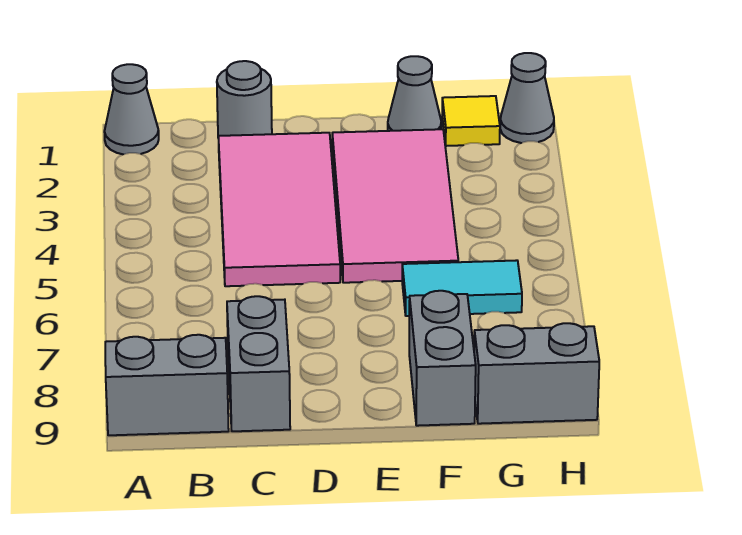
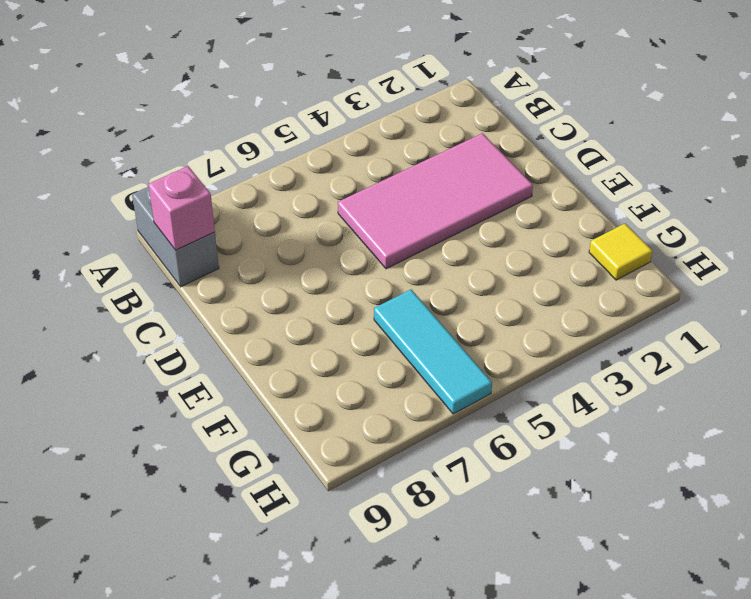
pink brick B9 level 2 -> none
cyan tile F6:H6 level 1 -> cyan tile F6:G6 level 1
none -> grey cone A1 level 1
none -> grey round brick C1 level 1
none -> grey brick C8:C9 level 1

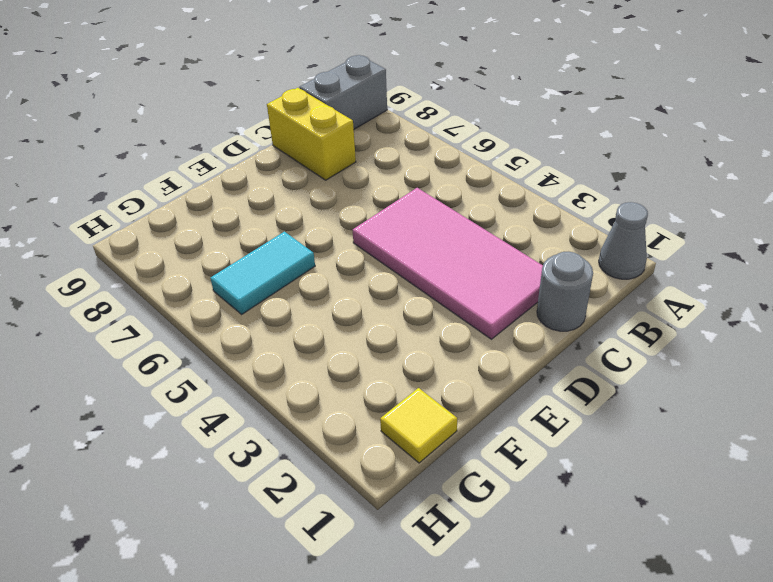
yellow brick C8:C9 level 1 -> grey brick C8:C9 level 1
none -> pink tile E2:F5 level 1
none -> grey cone F1 level 1
none -> grey brick F8:F9 level 1

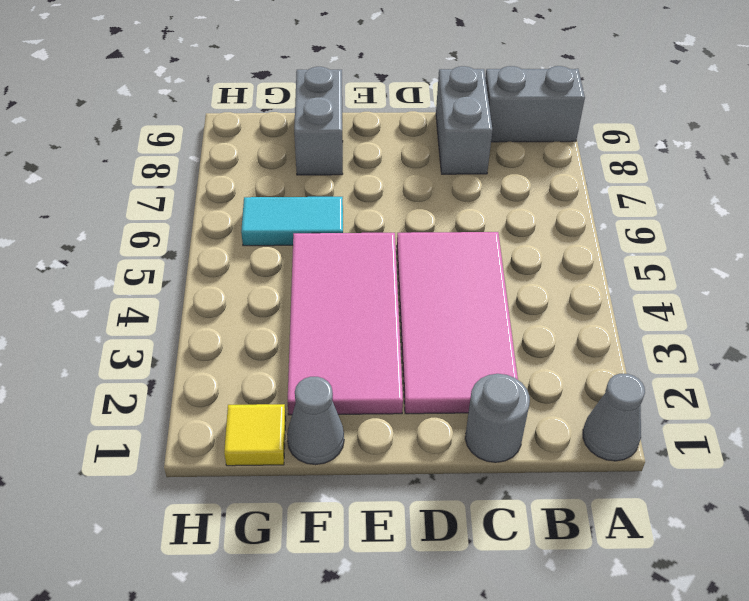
none -> grey brick G9:H9 level 1
none -> grey cone H1 level 1

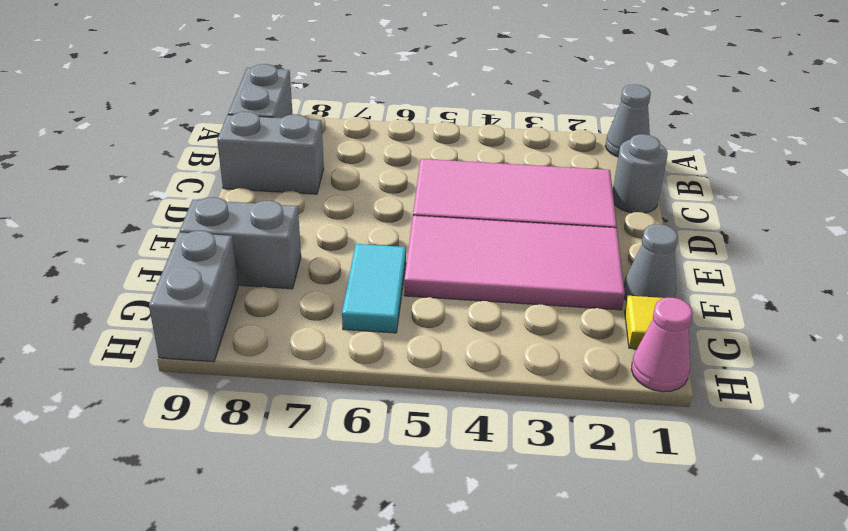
pink cone H1 level 1 -> grey cone H1 level 1

